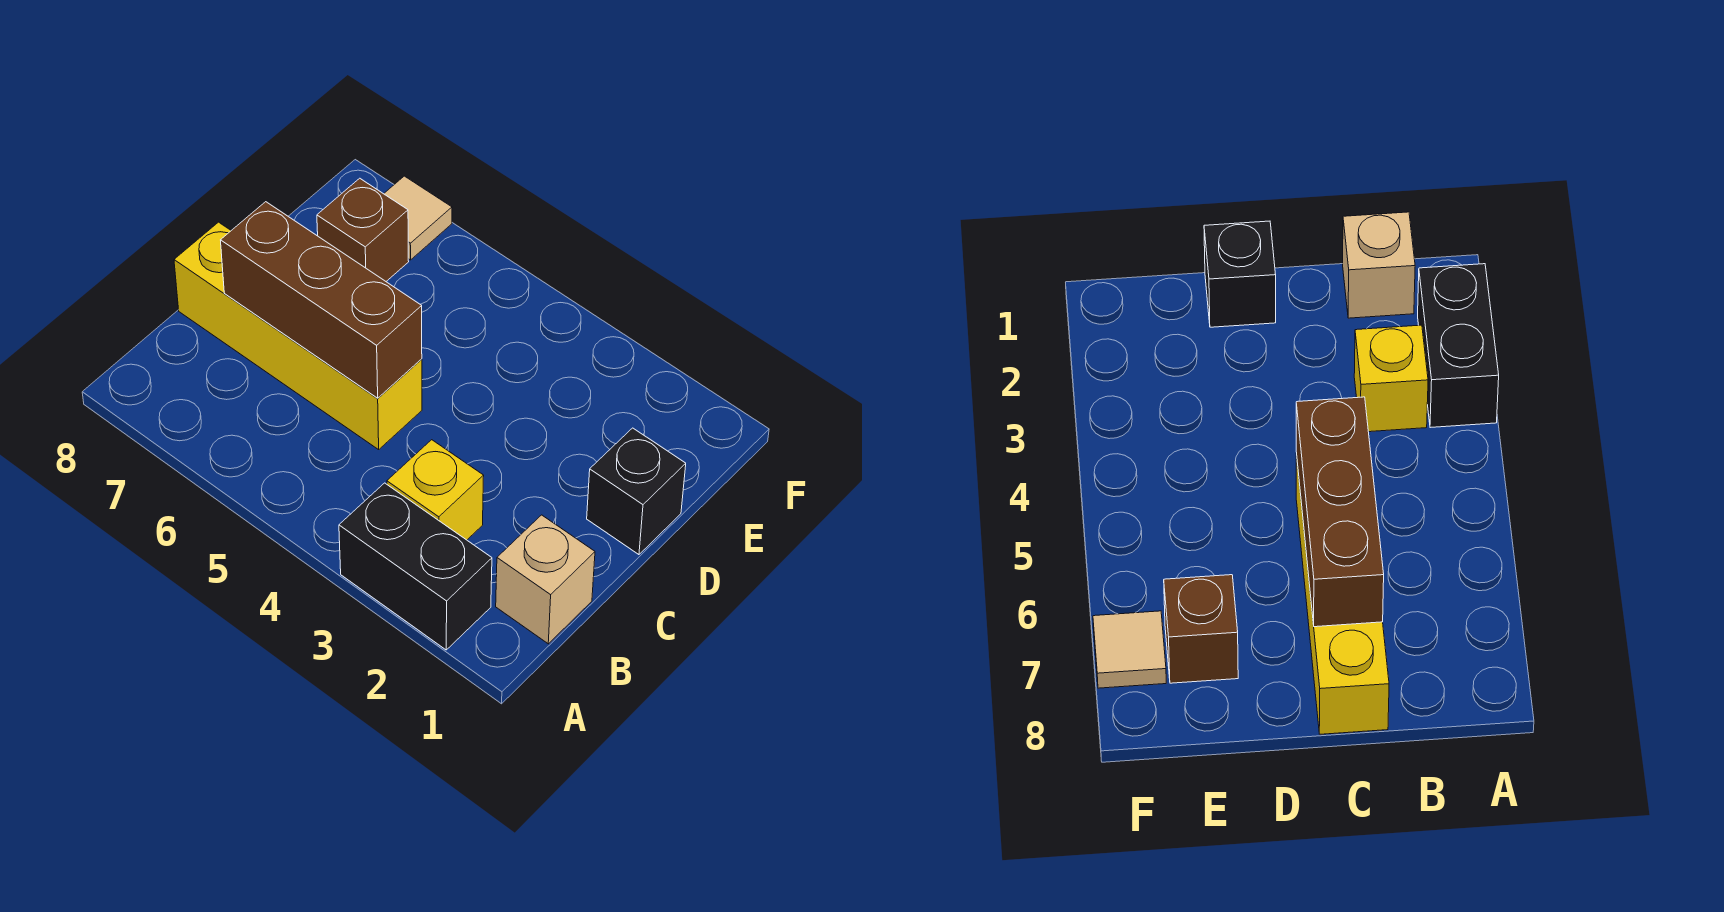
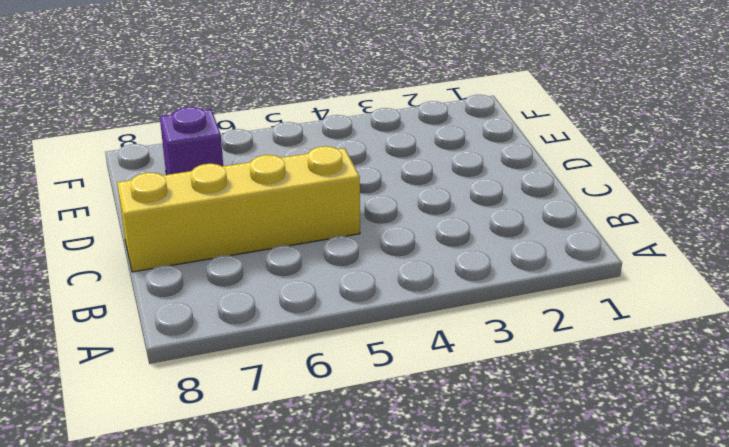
purple brick E7 level 1 -> brown brick E7 level 1
none -> black brick A2:A3 level 1
none -> tan brick B1 level 1

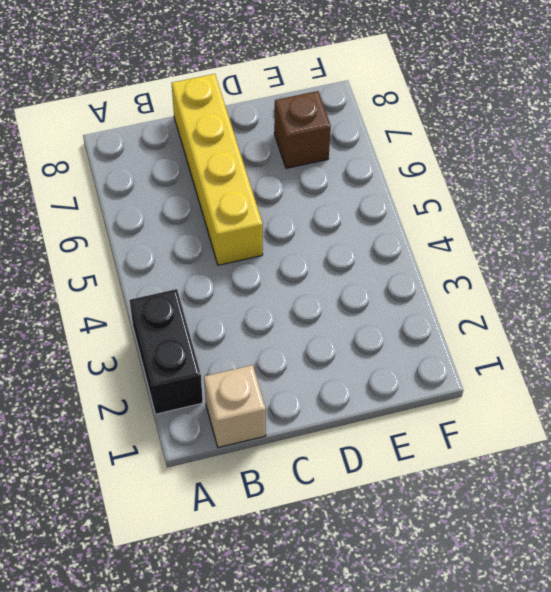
none -> yellow brick B3 level 1
none -> black brick D1 level 1

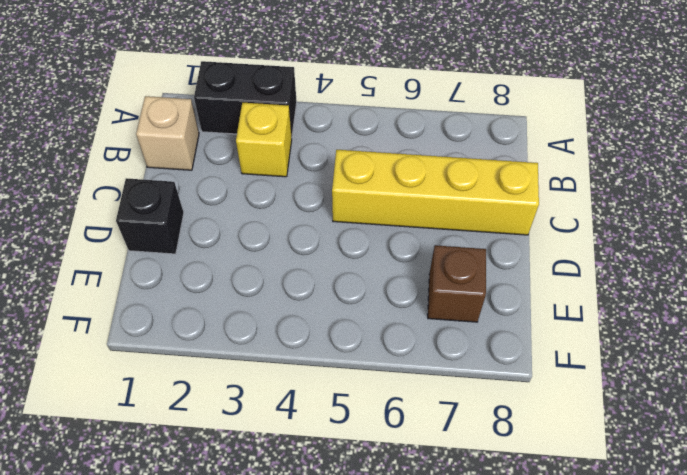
none -> tan tile F7 level 1
none -> brown brick C5:C7 level 2

